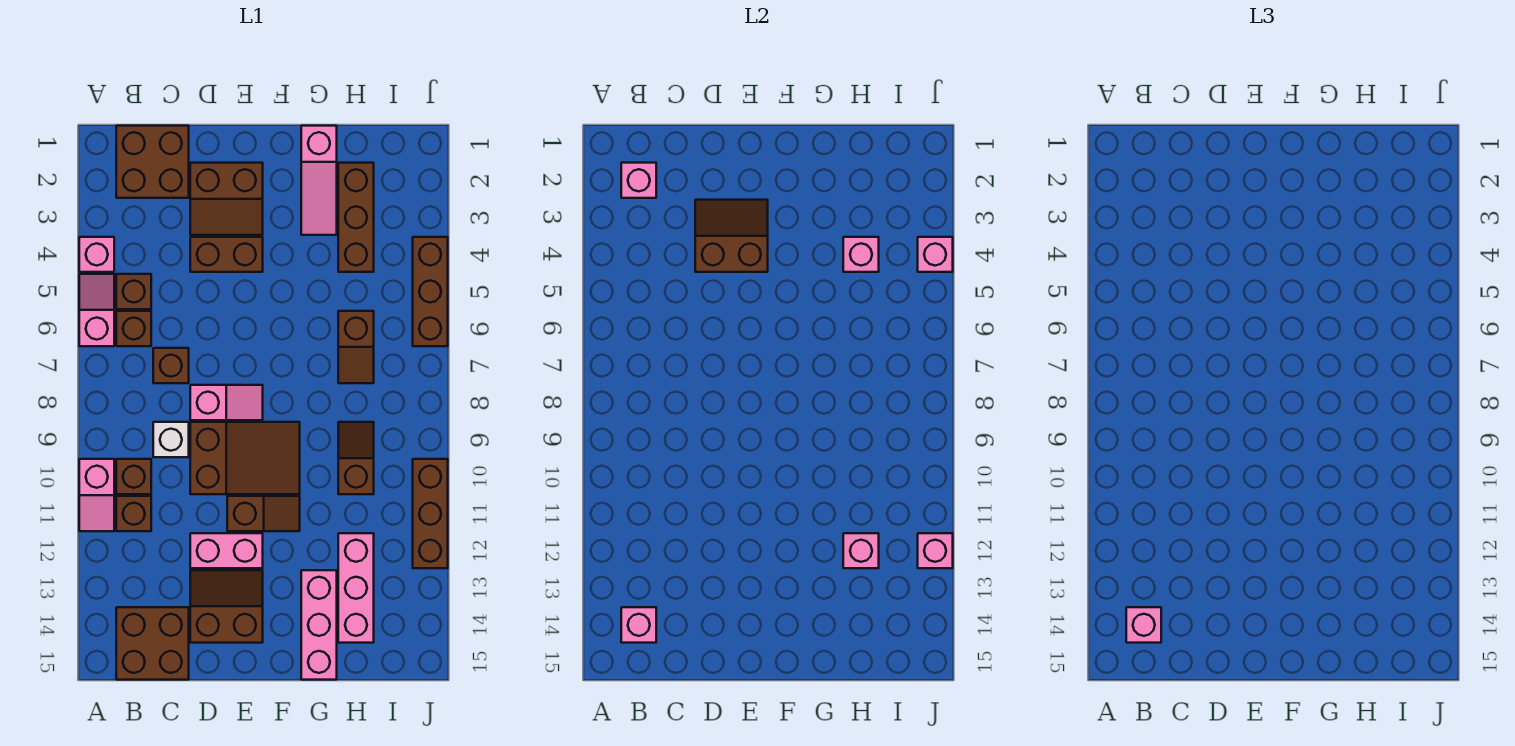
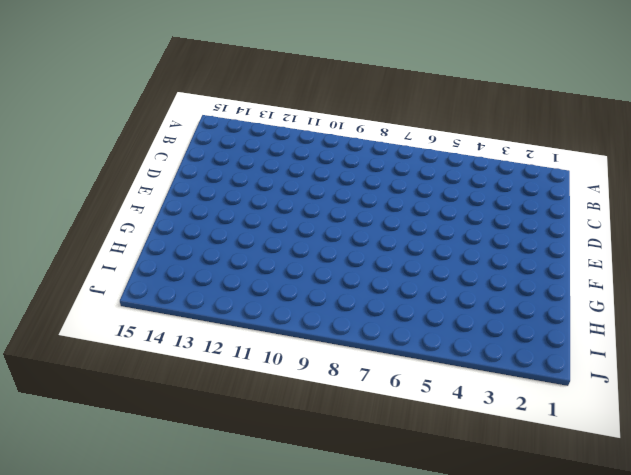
none -> pink brick A4 level 1
none -> pink slope A5:A6 level 1 top 6
none -> pink slope A10:A11 level 1 top 10
none -> brown brick B1:C2 level 1

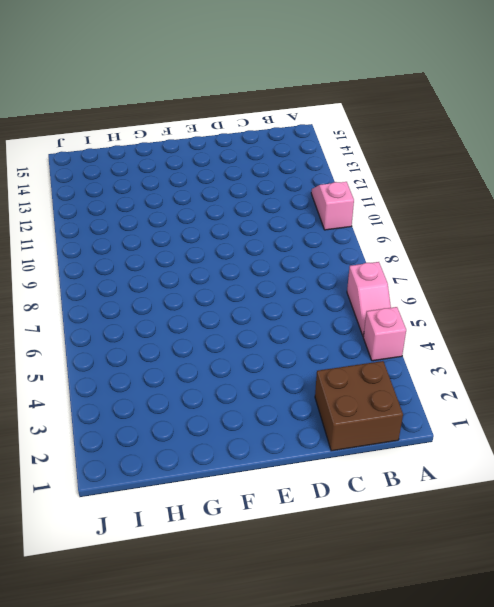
none -> brown brick B5 level 1
none -> brown brick B6 level 1
none -> brown brick B10 level 1
none -> brown brick B11 level 1

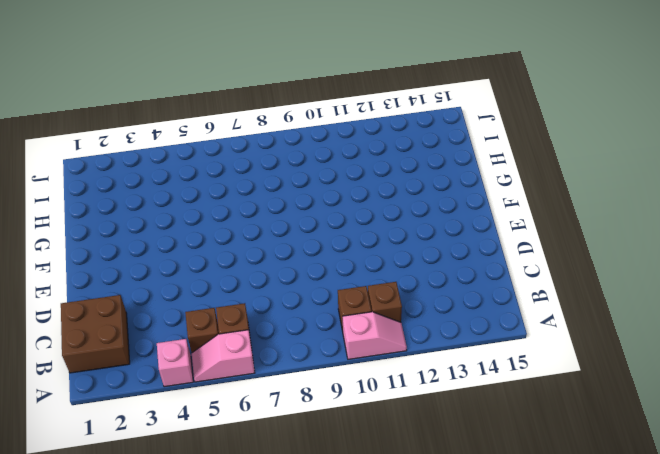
none -> brown brick B14:C15 level 1
none -> brown brick C7 level 1
none -> white brick C9 level 1
none -> brown slope D2:E3 level 1 top 2

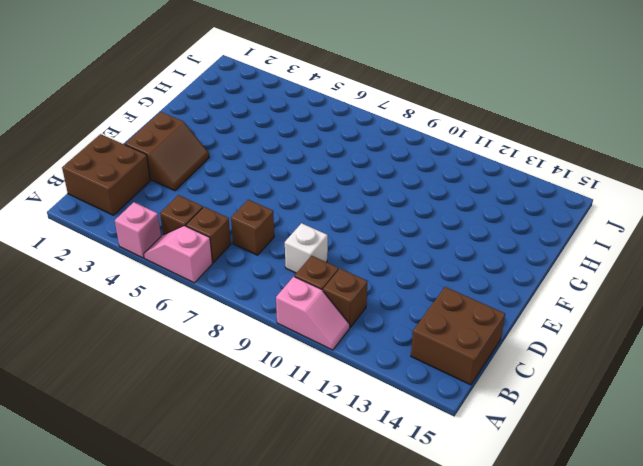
none -> brown brick D4:E4 level 1
none -> pink slope D8:E8 level 1 top D
none -> brown slope D9:F10 level 1 top D
none -> pink brick D12:E12 level 1

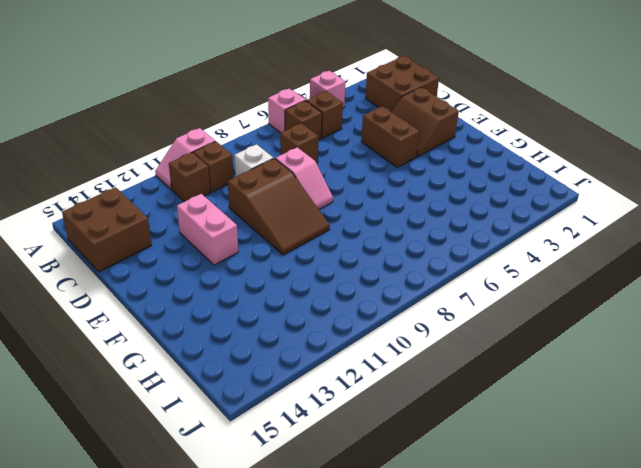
none -> brown slope D13:E14 level 1 top 14
none -> brown slope E11:F11 level 1 top E
none -> pink slope G1:G3 level 1 top 1
none -> pink brick G13:G15 level 1

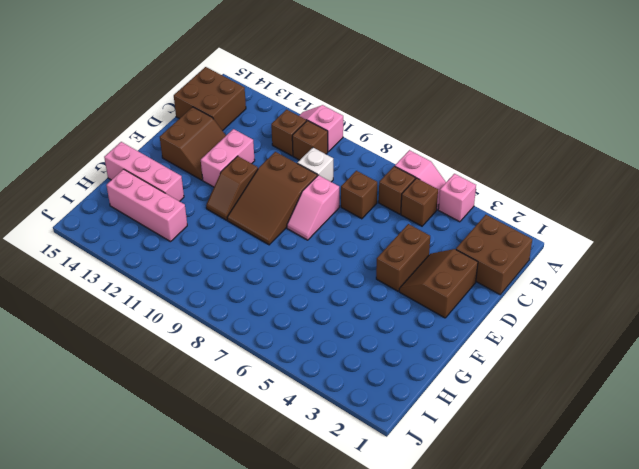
none -> pink slope G1:G3 level 1 top 1
none -> brown brick H2:H4 level 1
none -> brown slope H6:H7 level 1 top 6
none -> brown slope H9:H10 level 1 top 10

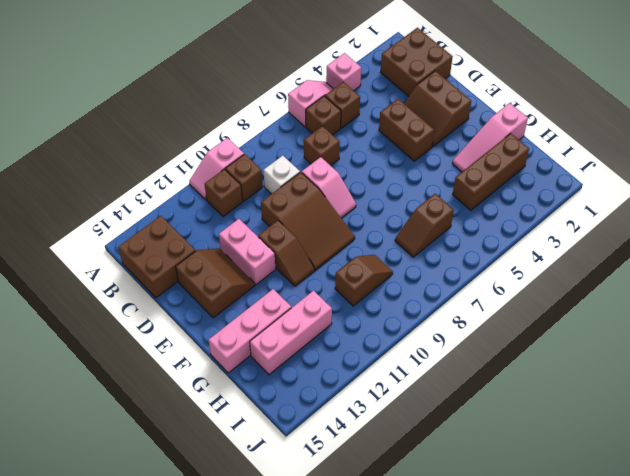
none -> brown brick J4:J6 level 1
none -> brown brick J10:J12 level 1
none -> pink brick B2 level 2
none -> pink brick B14 level 2

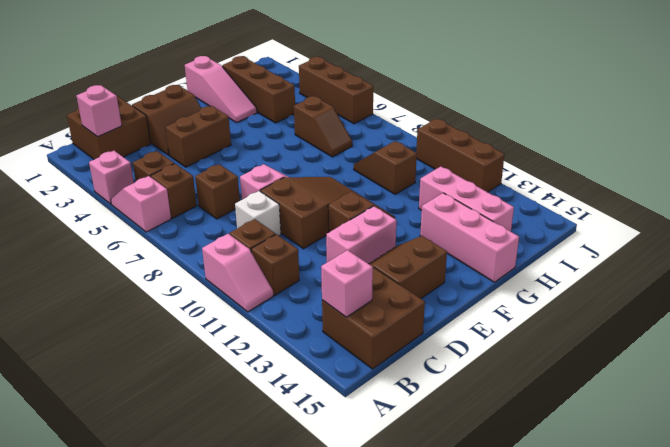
none -> brown slope D3:E4 level 2 top 4
none -> pink brick H4 level 2
none -> pink brick H12 level 2
none -> pink brick J4 level 2

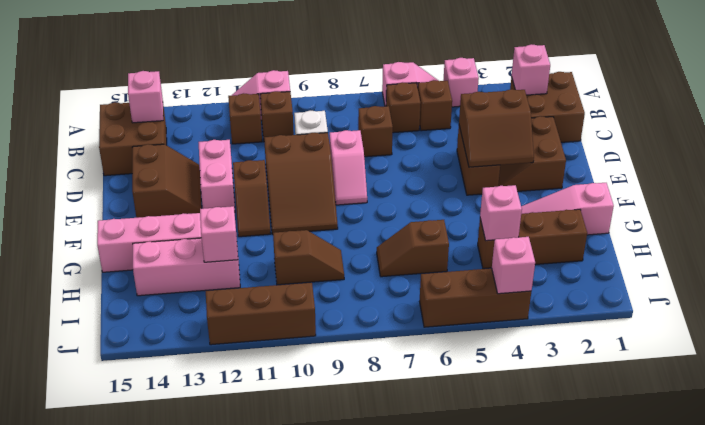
brown slope D3:E4 level 2 top D -> brown slope D3:E4 level 2 top 4
none -> pink brick J12 level 2
none -> pink brick B14 level 3

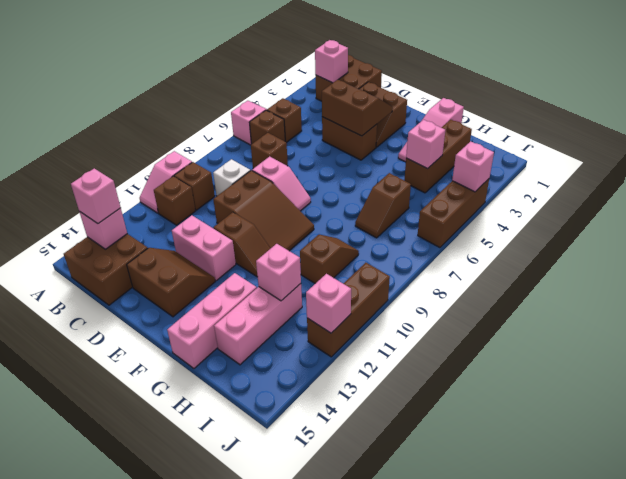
none -> pink brick A4 level 1

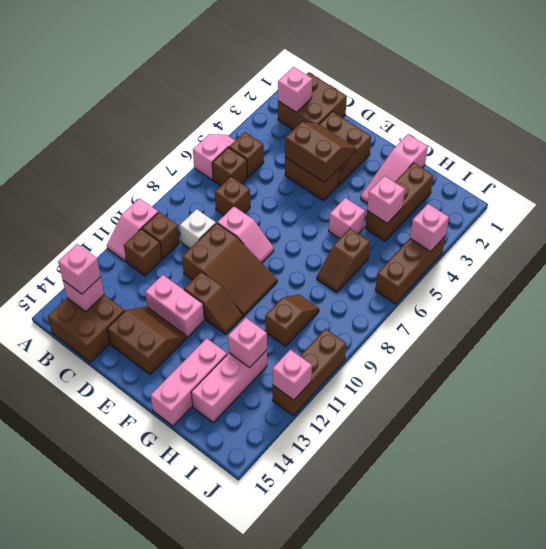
pink brick G5 level 1 -> pink brick A4 level 1

